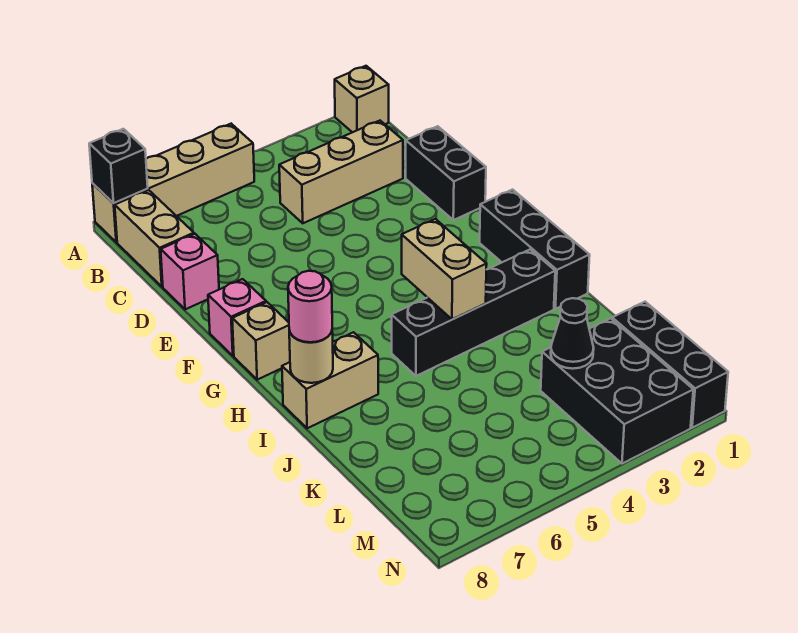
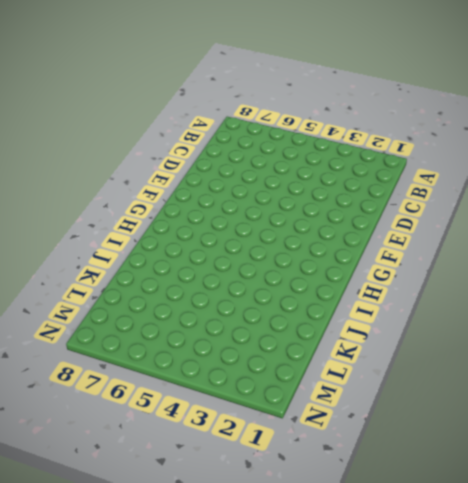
none -> tan brick A1 level 1
none -> tan brick A5:A8 level 1
none -> tan brick B8:C8 level 1

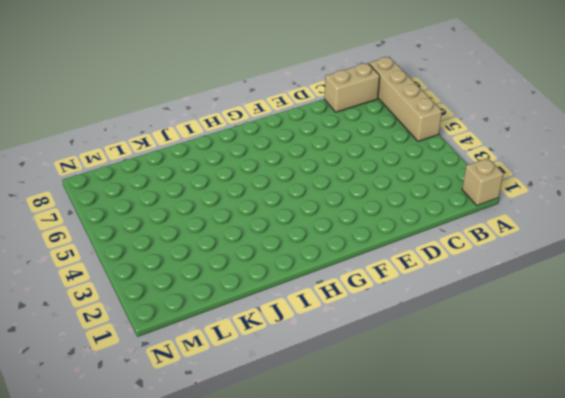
none -> tan brick C2:C4 level 1
none -> black brick D1:E1 level 1
none -> pink brick D8 level 1

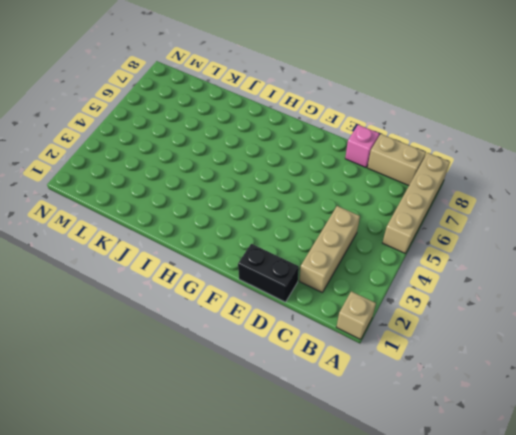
none -> pink brick F8 level 1
none -> black brick G1:I1 level 1
none -> tan brick G8 level 1

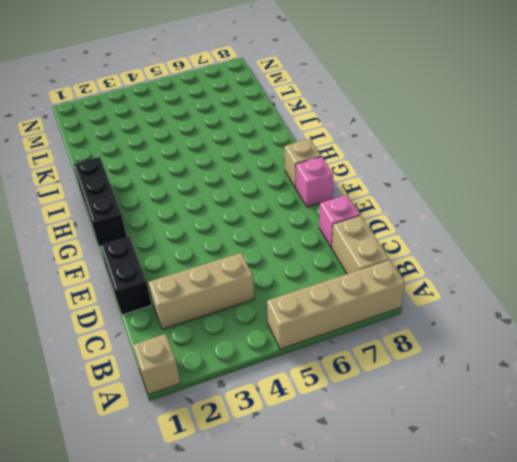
none -> black brick I2:I5 level 1
none -> tan brick I7:I8 level 1
none -> black brick L1:N1 level 1

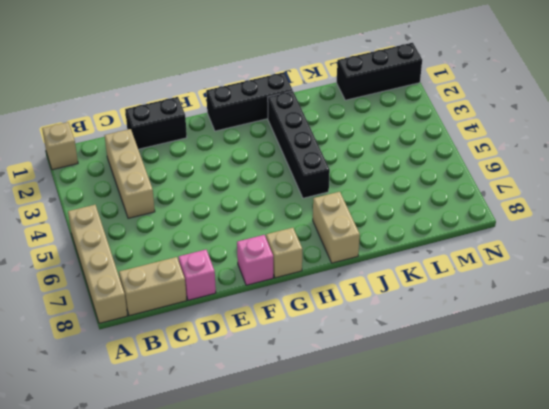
none -> black brick L2:N3 level 1
none -> black brick A8 level 2
none -> tan brick H4:I4 level 2

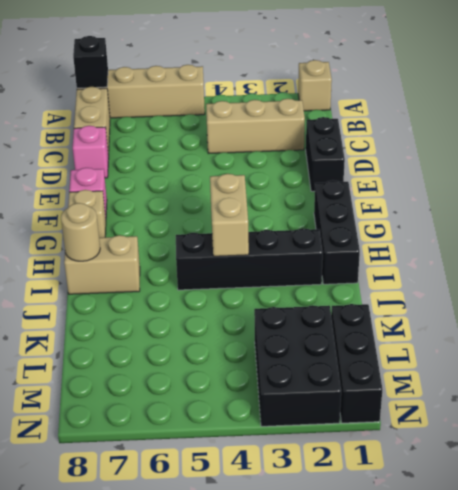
none -> black cone L3 level 2
none -> pink round brick I8 level 3

